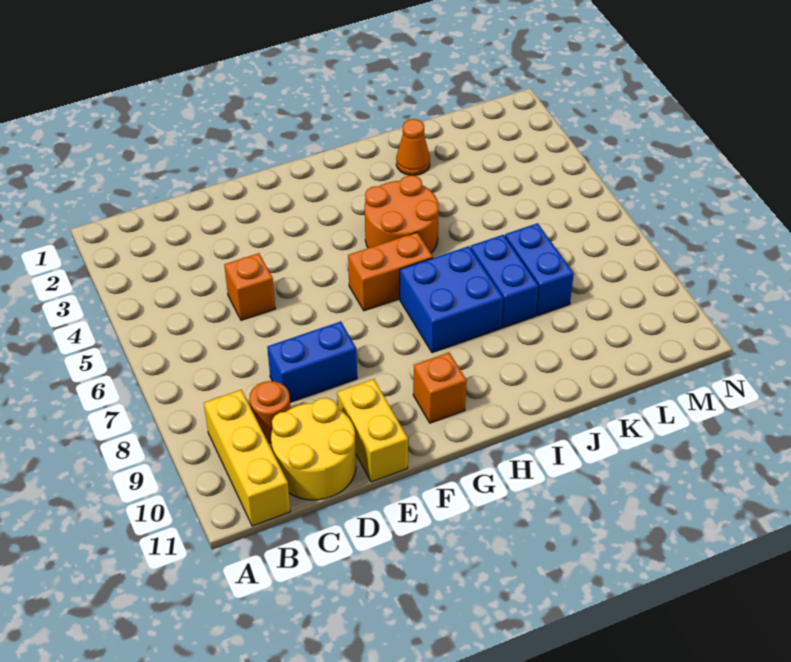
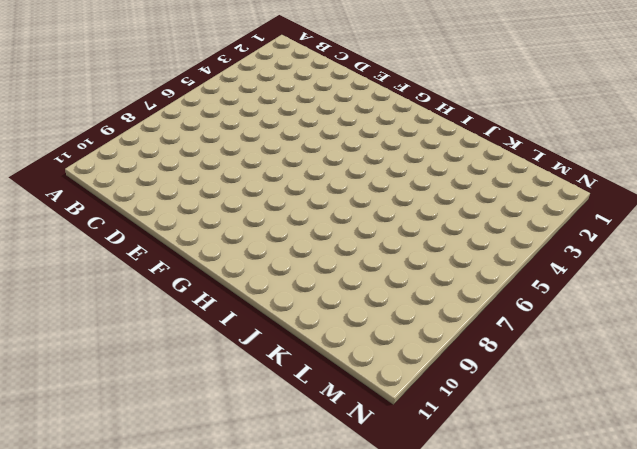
none -> yellow brick B9:B11 level 1
none -> orange round brick C9 level 1
none -> yellow round brick C10:D11 level 1

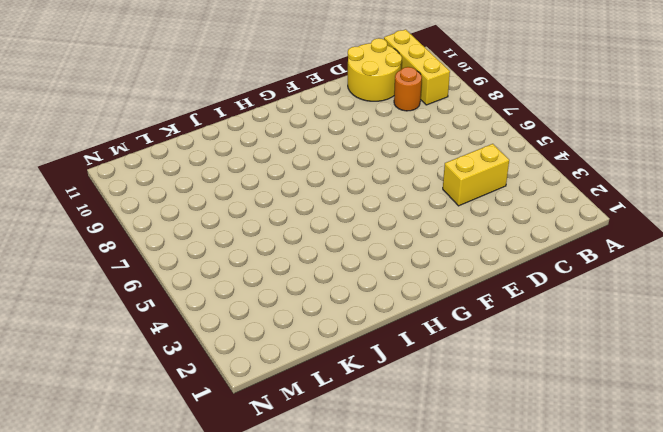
yellow brick C4:D4 level 1 -> yellow brick E10:E11 level 1
none -> orange brick D5 level 1
none -> blue brick D8:E8 level 1
none -> orange brick G6:H6 level 1

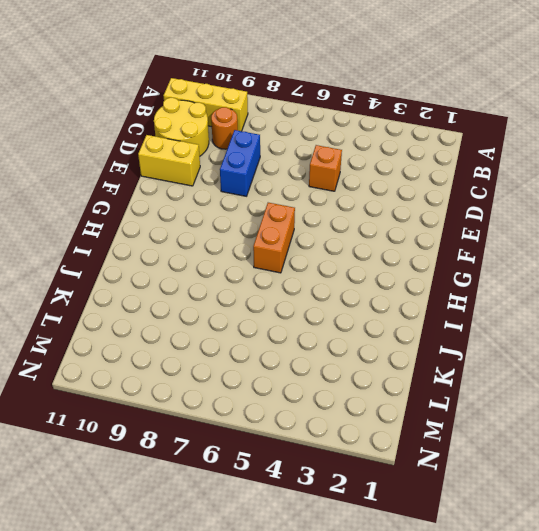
none -> orange brick G10 level 1
none -> orange round brick H4:I5 level 1
none -> blue brick H7:I8 level 1

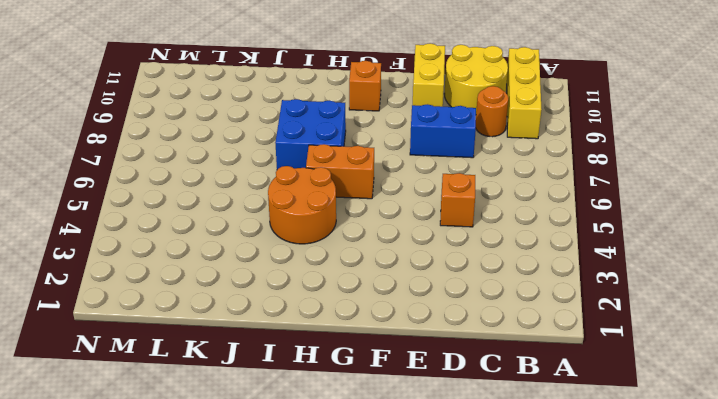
none -> orange cone J2 level 1
none -> blue brick J7:J8 level 1
none -> blue brick K7:K8 level 1

